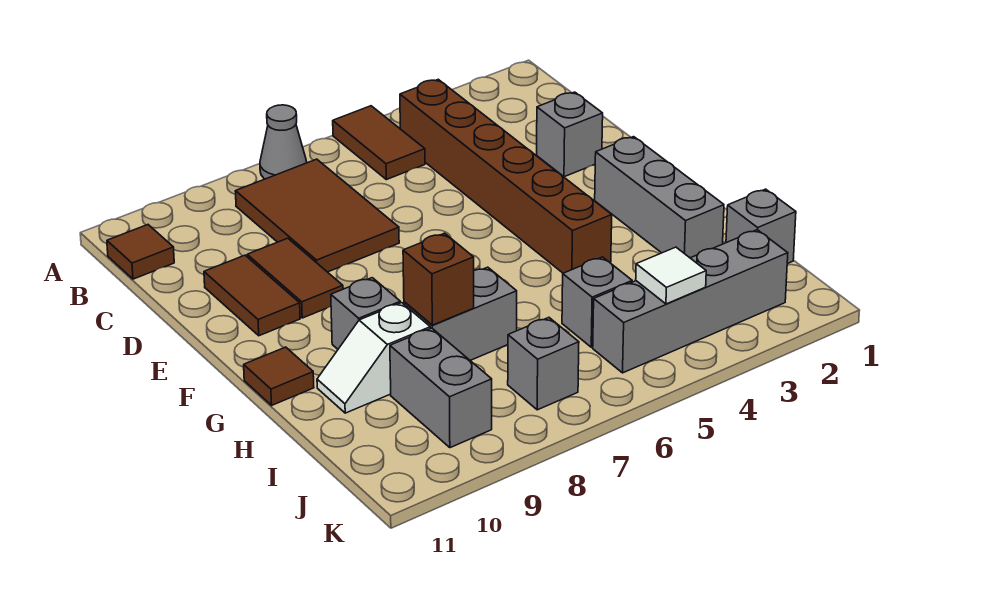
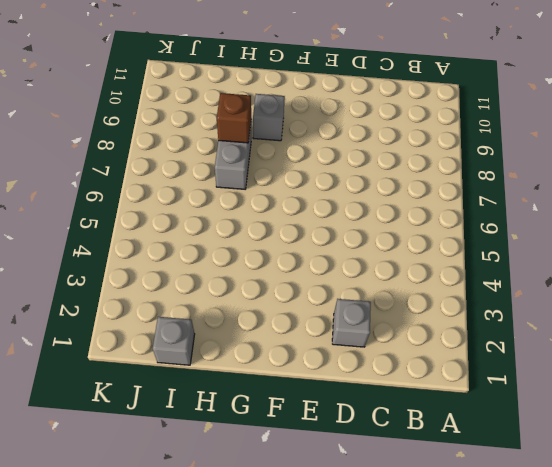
none -> brown tile A5:B5 level 1
none -> grey cone A7 level 1
none -> brown brick B4:G4 level 1

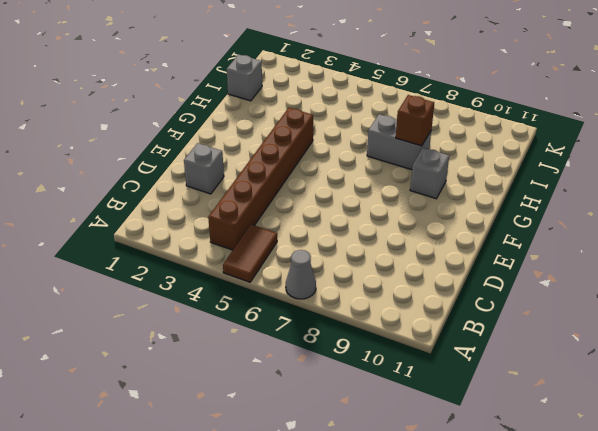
none -> brown tile B7:D8 level 1
none -> brown tile B11 level 1
none -> brown tile D9:E9 level 1

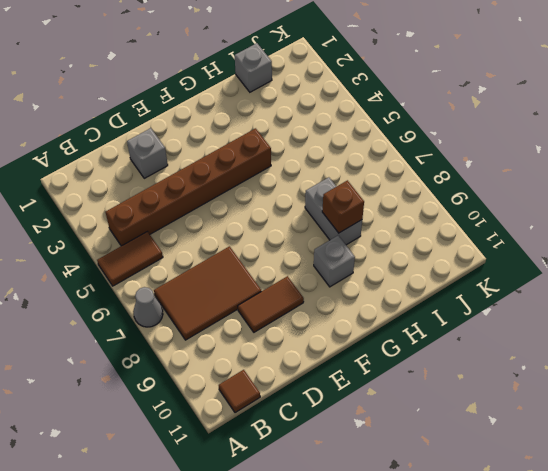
none -> brown tile D10:E10 level 1
none -> grey brick F2:H2 level 1
none -> brown tile G11 level 1

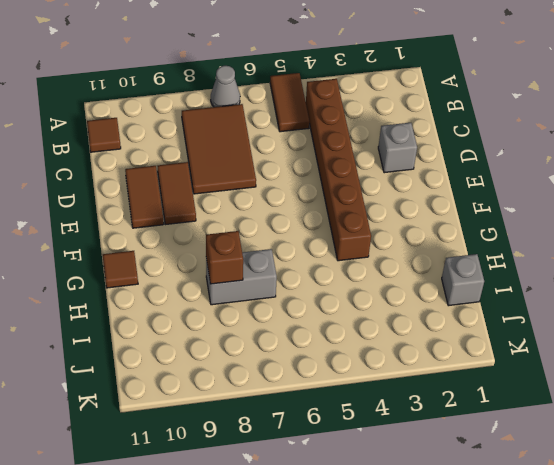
none -> grey brick F2:H2 level 1
none -> grey brick G9 level 1
none -> white slope H9:H10 level 1 top 9

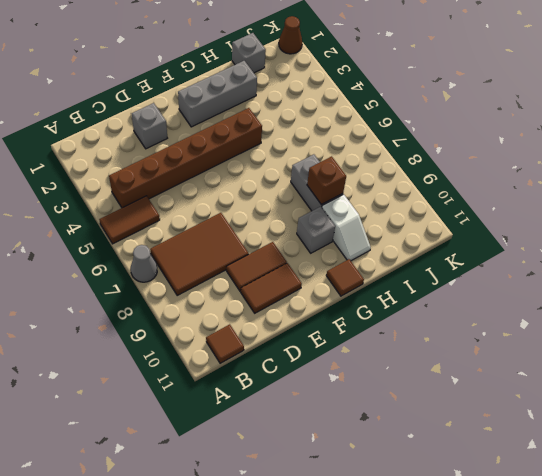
brown cone K1 level 1 -> none
none -> grey brick I5 level 1
none -> grey brick I9:J9 level 1
none -> grey brick J2:J5 level 1

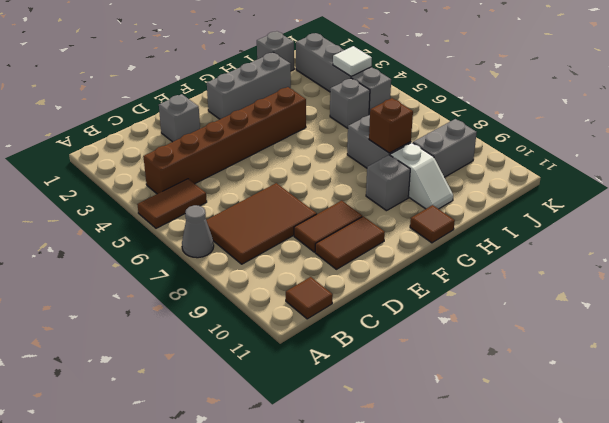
none -> grey brick J7 level 1

